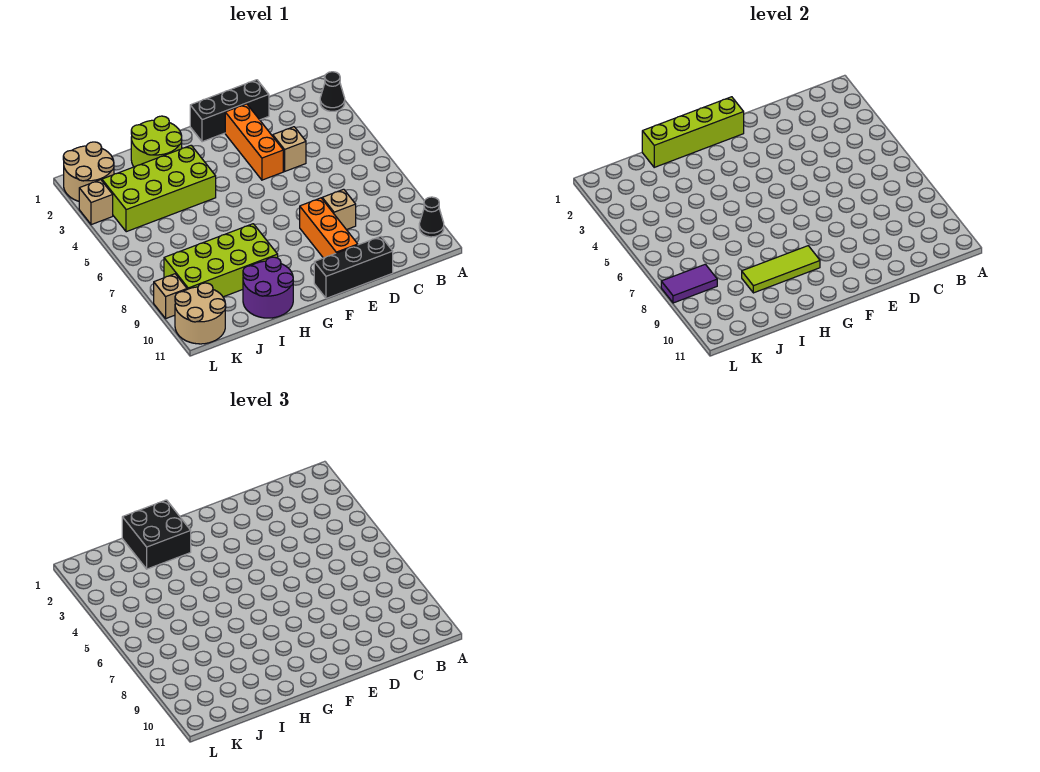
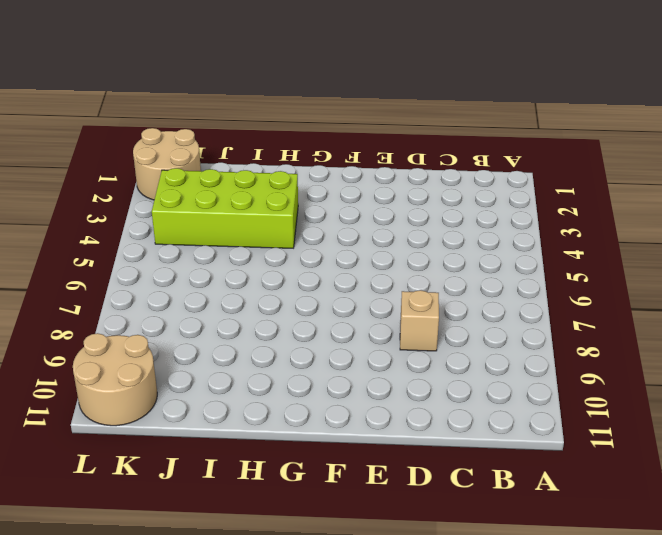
none -> black cone A2 level 1
none -> black cone A10 level 1
none -> black brick D1:F1 level 1

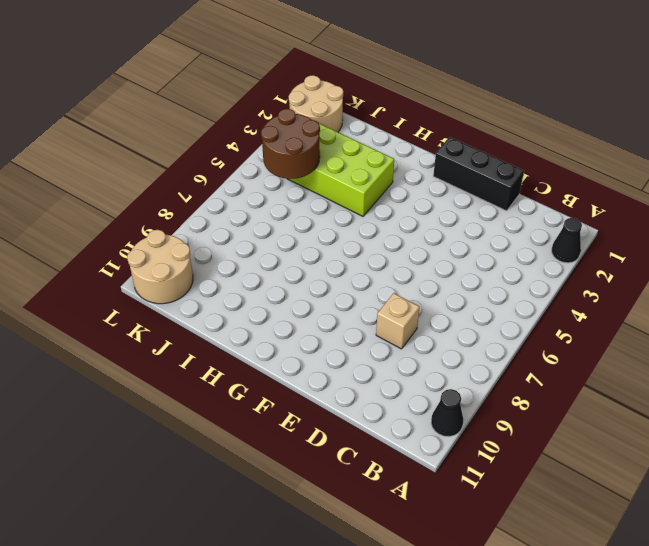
brown round brick J4:K5 level 2 -> none
none -> tan brick D4 level 1
none -> black brick D11:F11 level 1
none -> orange brick E2:E4 level 1

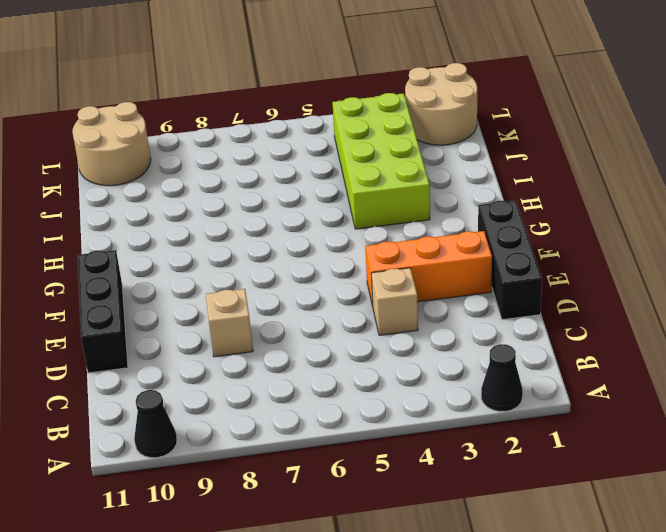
none -> orange brick E8:E10 level 1
none -> lime round brick H1:I2 level 1
none -> lime brick H8:K9 level 1

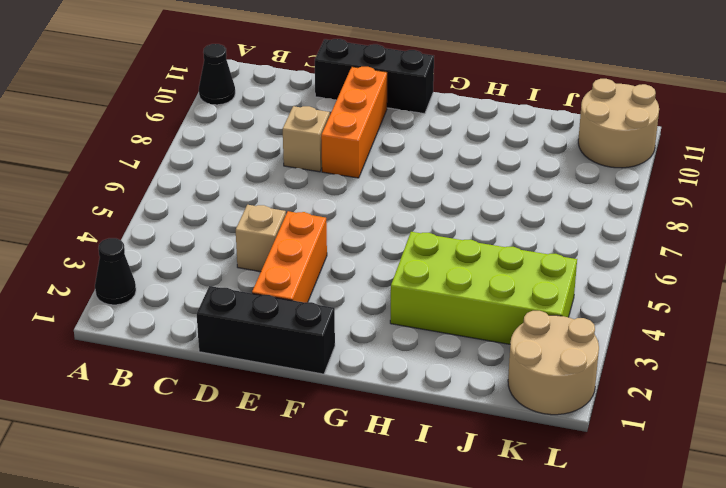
none -> lime round brick H1:I2 level 1
none -> lime brick H8:K9 level 1
none -> purple round brick H10:I11 level 1

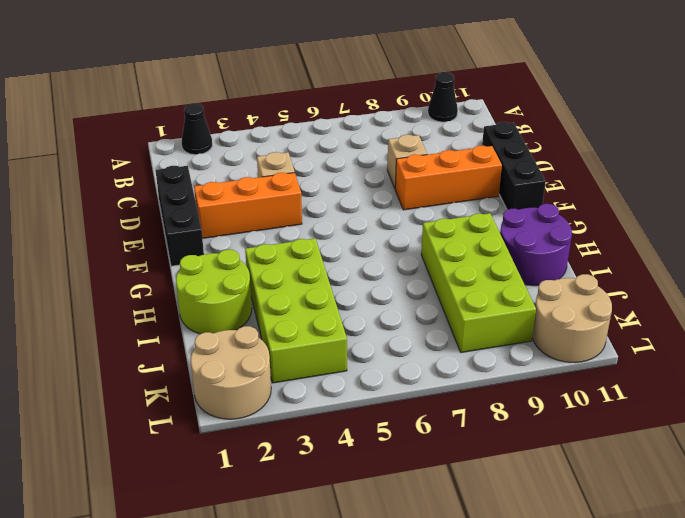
none -> tan brick L3 level 1
none -> tan brick L9 level 1
none -> lime brick F1:I1 level 2

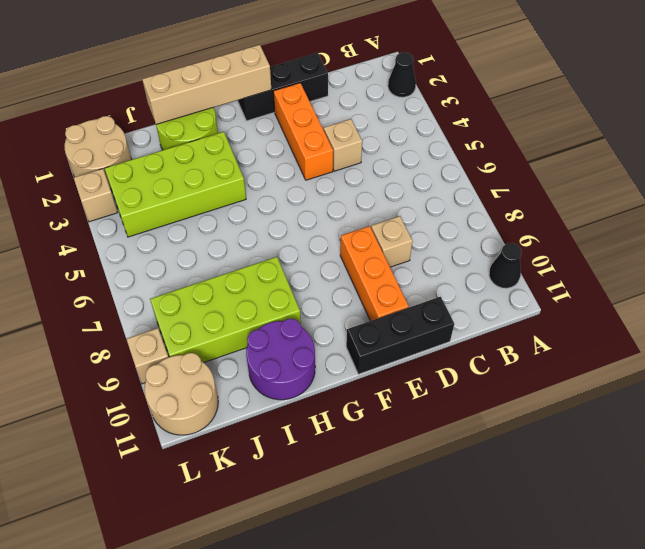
tan brick F1:I1 level 2 -> lime brick F1:I1 level 2
none -> lime tile G9:I9 level 2
none -> purple tile K8:L8 level 2
none -> black brick H1:I2 level 3

